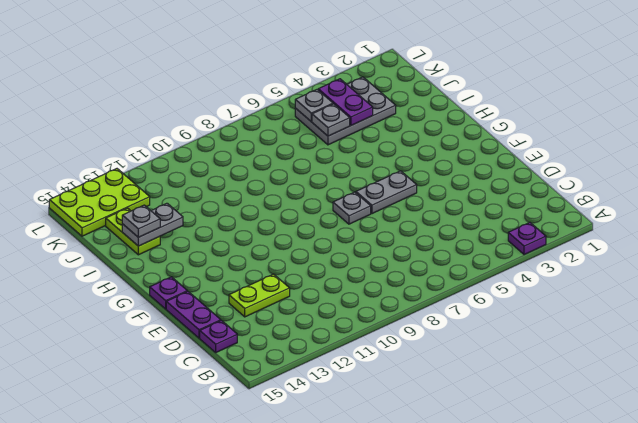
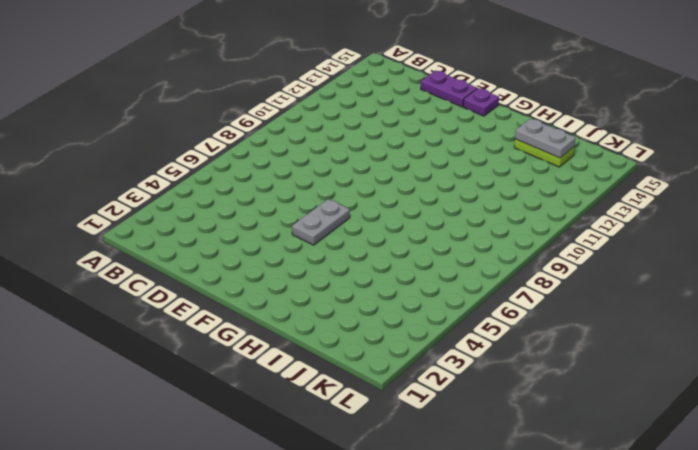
grey plate I14:J14 level 2 -> grey plate I13:I14 level 2
none -> purple plate A3 level 1
none -> purple plate C15 level 1
none -> lime plate D12:D13 level 1

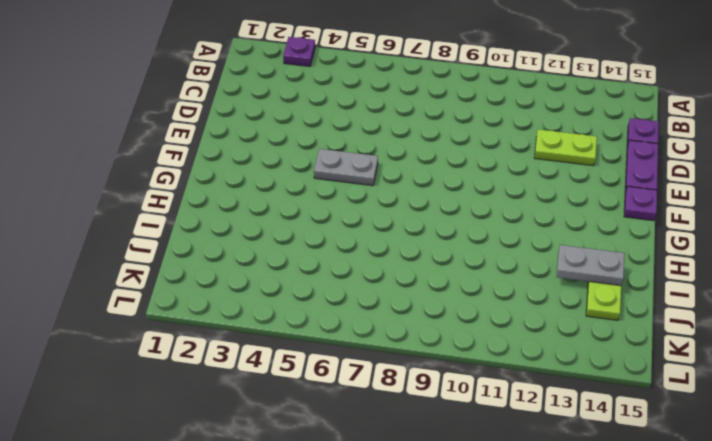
none -> grey plate F7 level 1
none -> grey plate J3:K5 level 1
none -> lime plate K13:L15 level 1

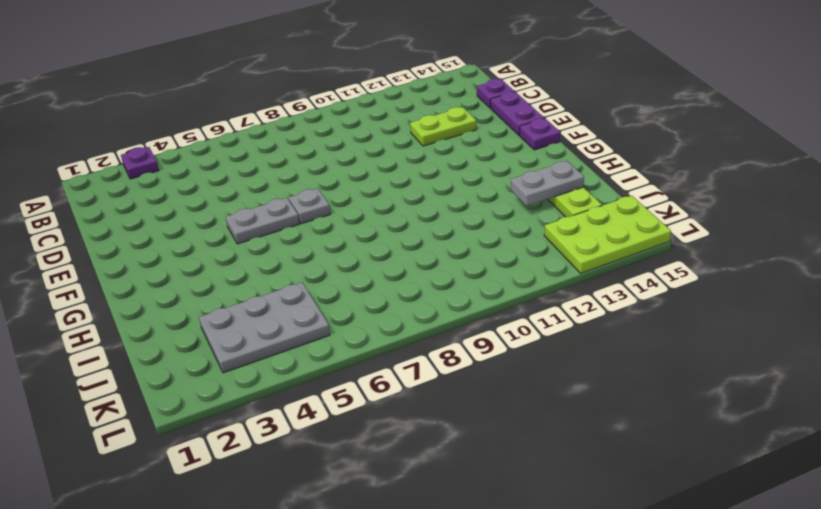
none -> purple plate J4:K4 level 2
none -> grey plate J5 level 2
none -> grey plate K5 level 2

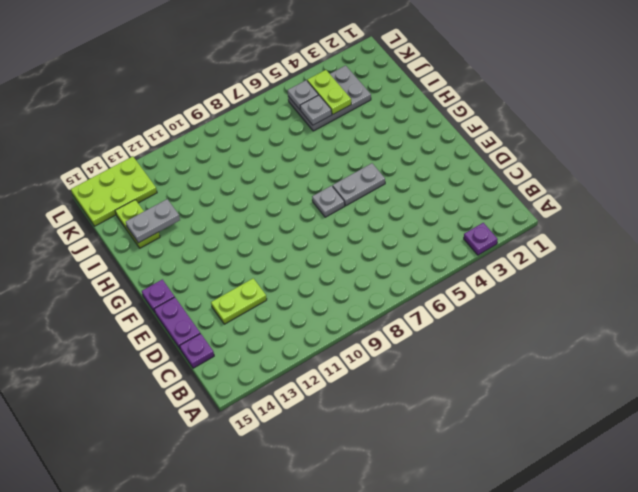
lime plate J4:K4 level 2 -> purple plate J4:K4 level 2
none -> grey plate I14 level 3

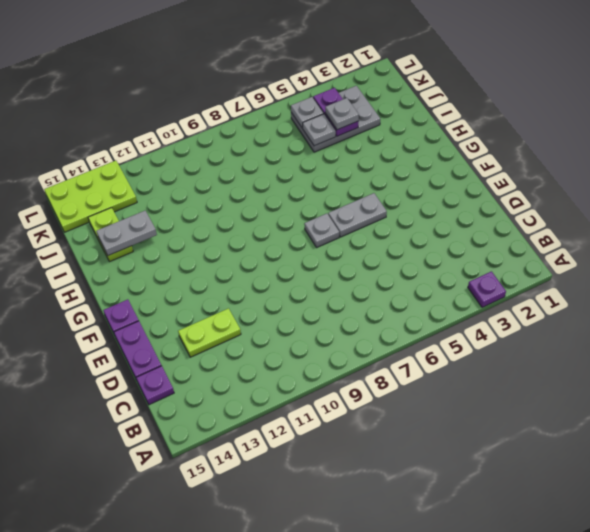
grey plate J4 level 3 -> grey plate I14 level 3

